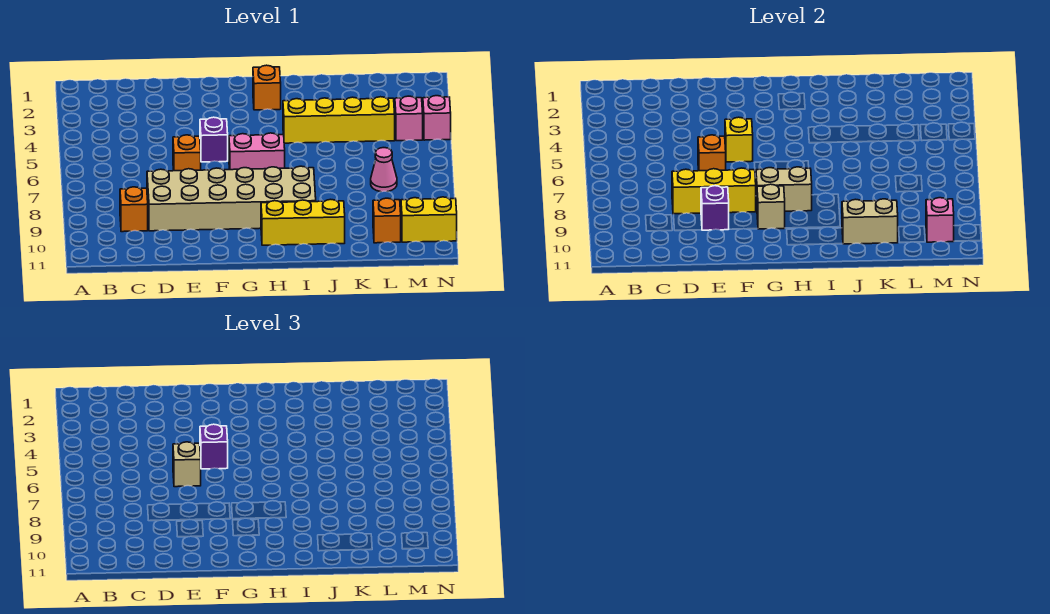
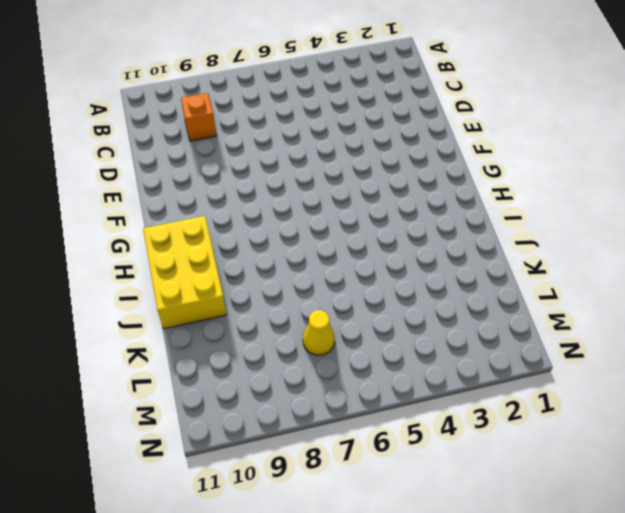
yellow brick H10:J11 level 1 -> yellow brick H10:J10 level 1
yellow cone L7 level 1 -> pink cone L7 level 1
none -> tan brick D8:I9 level 1
none -> orange brick E6 level 1
none -> purple brick F5 level 1

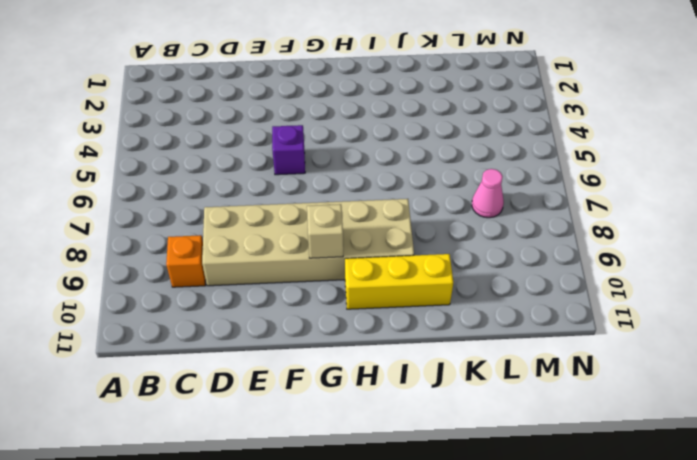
none -> orange brick E6 level 1
none -> pink brick G6:H6 level 1
none -> orange brick H2 level 1

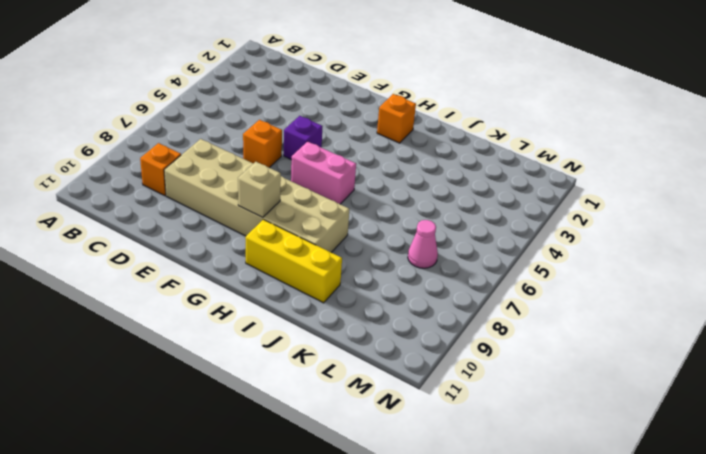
none -> yellow brick I4:L4 level 1
none -> orange brick L10 level 1
none -> pink brick M4 level 1

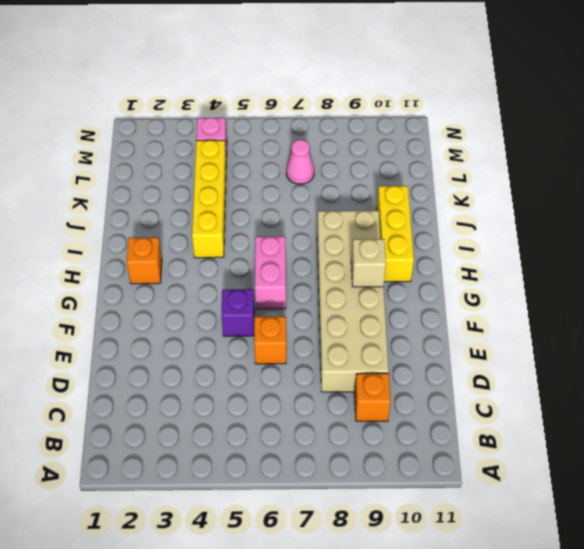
none -> orange brick L10 level 1
none -> yellow brick M10:N10 level 1
none -> pink brick N4 level 1

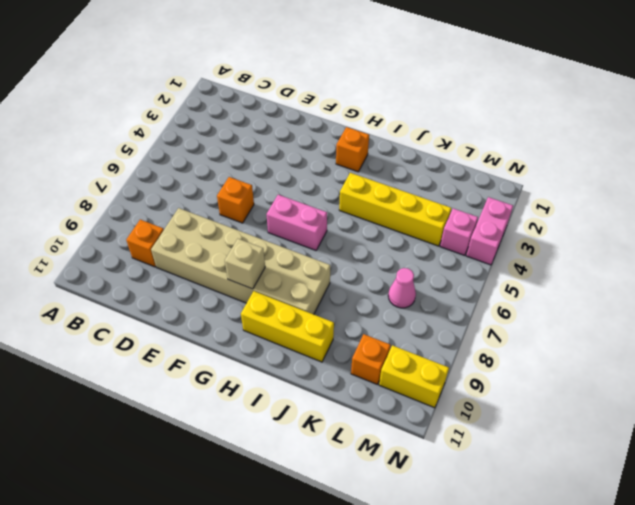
pink brick N3:N4 level 1 -> pink brick N4 level 1
none -> purple brick F5 level 1
none -> yellow brick D8:F8 level 2
none -> orange brick E6 level 2

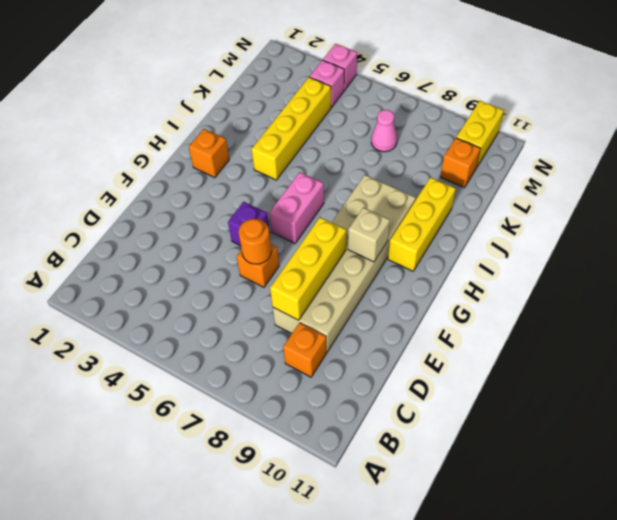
orange round brick E6 level 2 -> orange brick E6 level 2
none -> purple brick E9 level 2
none -> yellow brick F5 level 2
none -> tan brick G8:H8 level 2

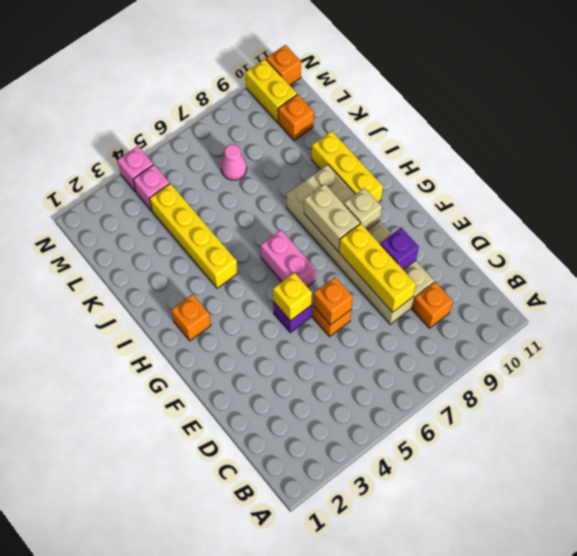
orange brick N11 level 1 -> none
none -> tan brick J10:K10 level 2
none -> pink brick M10 level 2
none -> tan brick E6 level 3

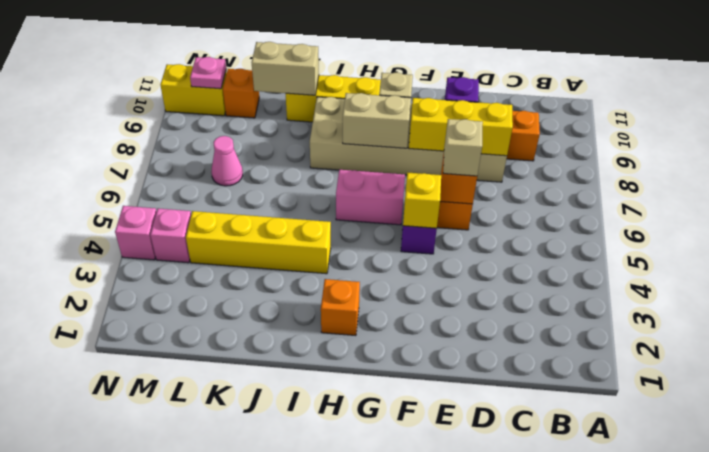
pink plate M10 level 2 -> pink brick M10 level 2
none -> purple brick F5 level 3

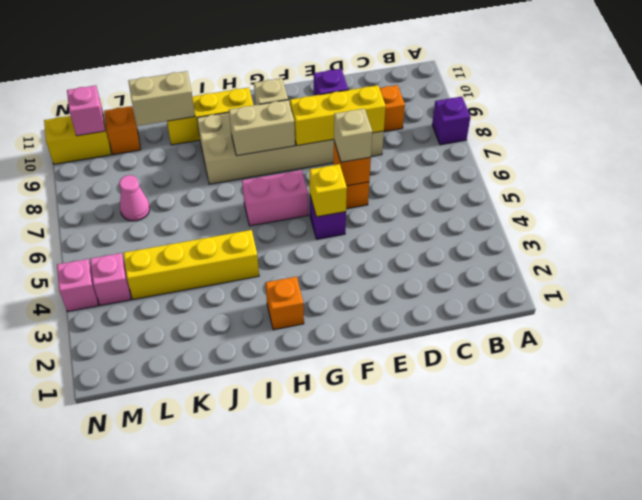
purple brick A8 level 1 -> purple brick F5 level 3

